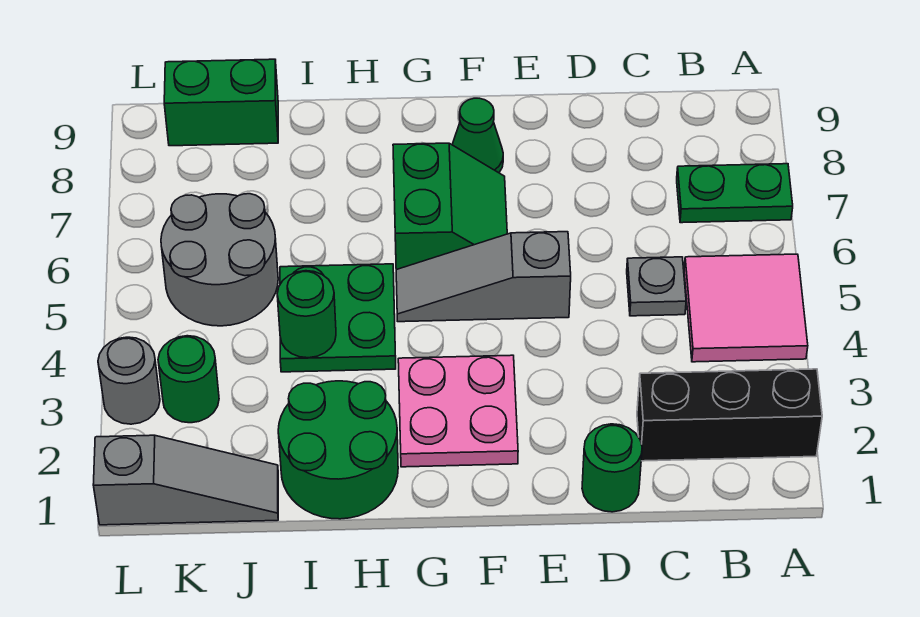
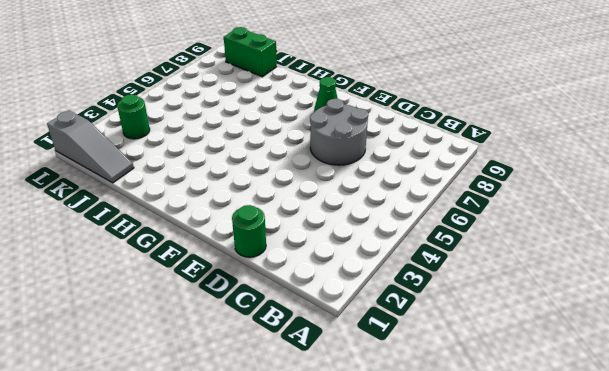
grey round brick D6:E7 level 1 -> grey round brick J5:K6 level 1
none -> black brick A2:C2 level 1
none -> pink tile A4:B5 level 1
none -> green plate A7:B7 level 1

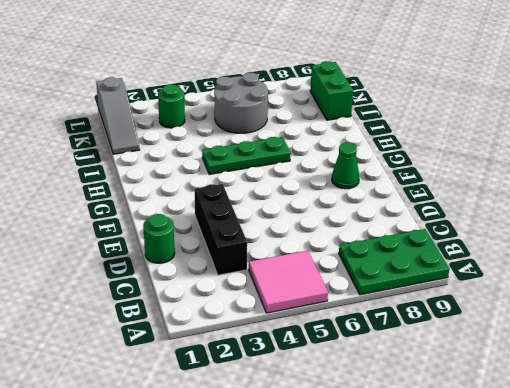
green plate A7:B9 level 1 -> green plate A7:B7 level 1
black brick C3:E3 level 1 -> black brick A2:C2 level 1
green plate H4:H6 level 1 -> green plate H4:I5 level 1
none -> grey plate C5 level 1
none -> grey slope E5:G5 level 1 top E
none -> pink plate F2:G3 level 1

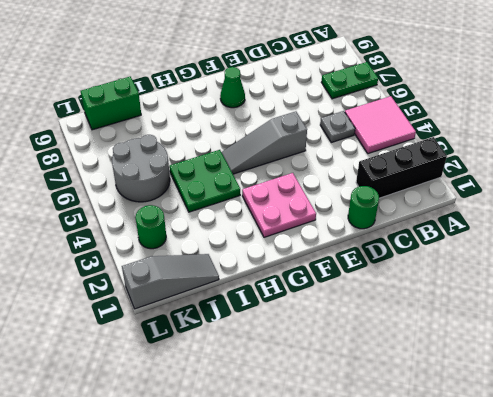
none -> green slope F6:G7 level 1 top G
none -> green round brick H1:I2 level 1
none -> grey round brick L3 level 1

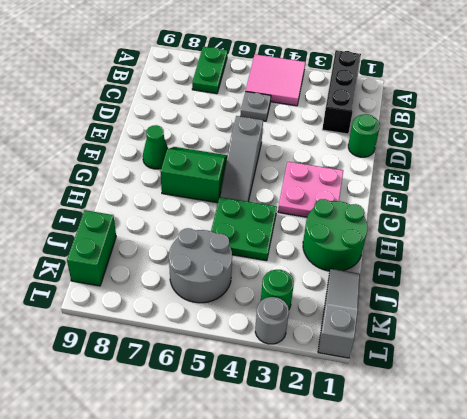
none -> green round brick I4 level 2

